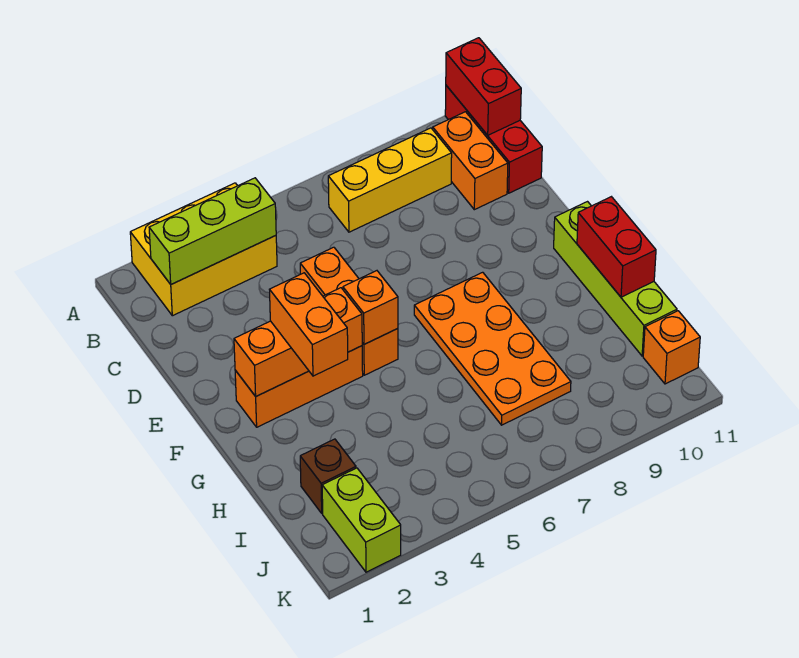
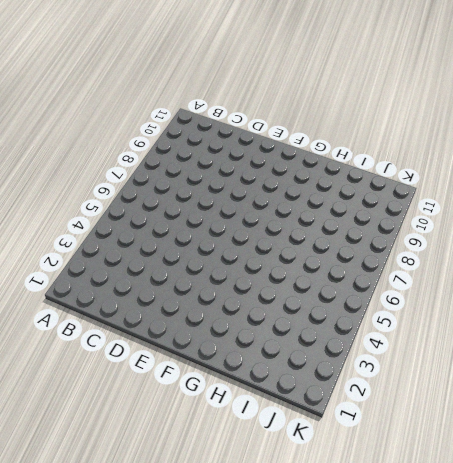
none -> yellow brick A2:B4 level 1
none -> red brick A11:C11 level 1
none -> yellow brick B7:B9 level 1

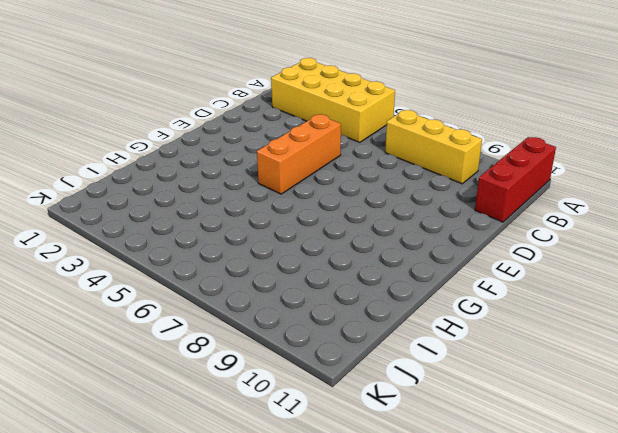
yellow brick A2:B5 level 1 -> yellow brick A2:B4 level 1
none -> orange brick B10:C10 level 1
none -> orange brick F2:F4 level 1
none -> orange plate F7:I8 level 1

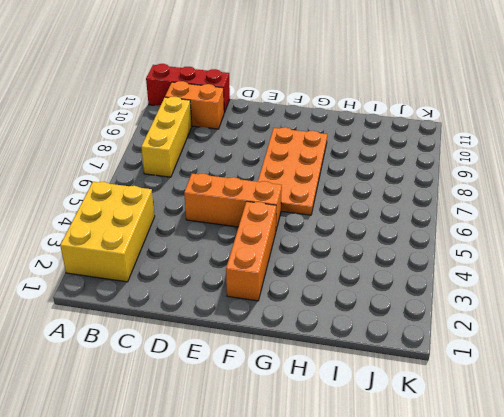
orange plate F6:G9 level 1 -> orange plate F7:I8 level 1
none -> lime brick F11:I11 level 1
none -> brown brick I2 level 1
none -> lime brick J2:K2 level 1

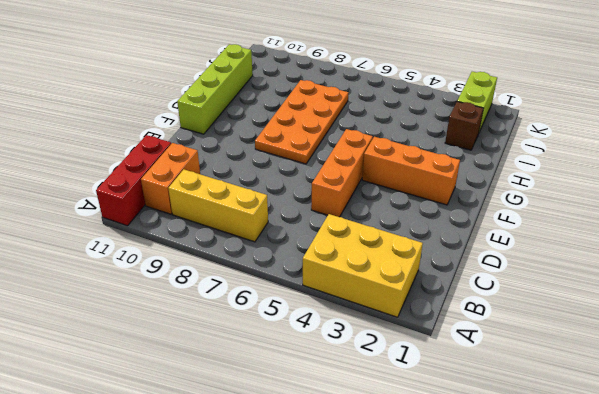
none -> orange brick J11 level 1
none -> red brick A11:B11 level 2
none -> lime brick B2:B4 level 2

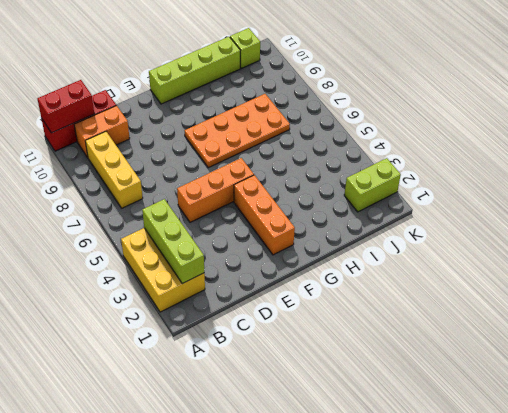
lime brick J11 level 1 -> orange brick J11 level 1
none -> brown brick I2 level 1
none -> orange brick F2:F4 level 2
none -> orange brick F5 level 2

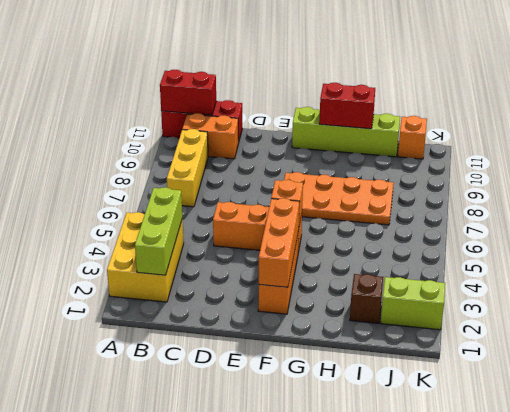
none -> orange brick F3:G3 level 3

